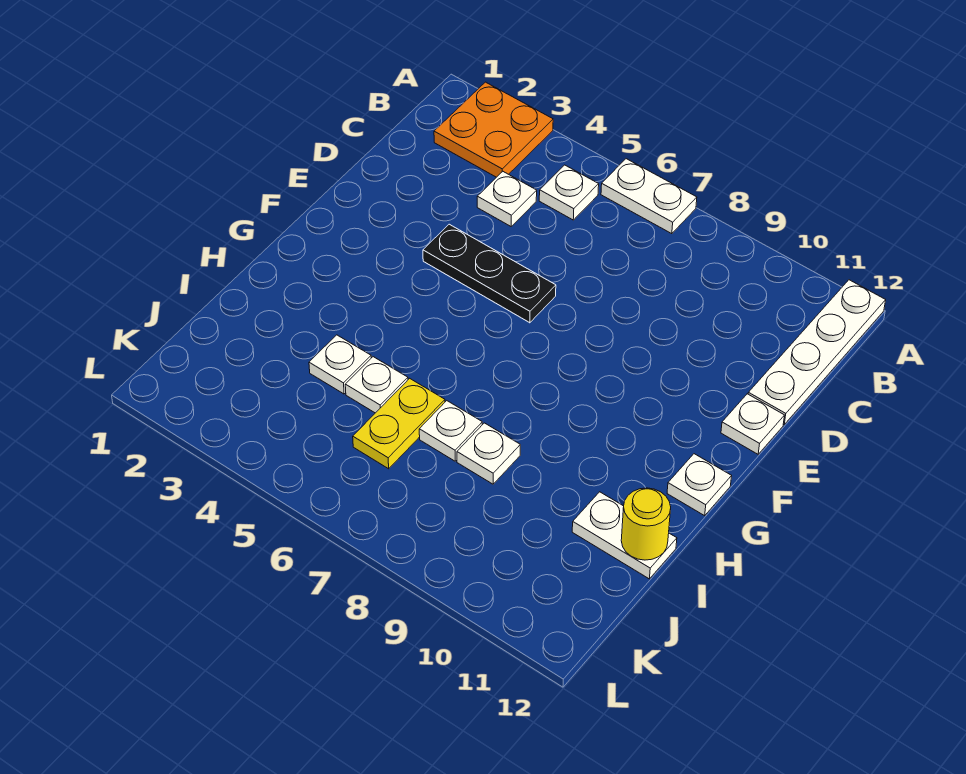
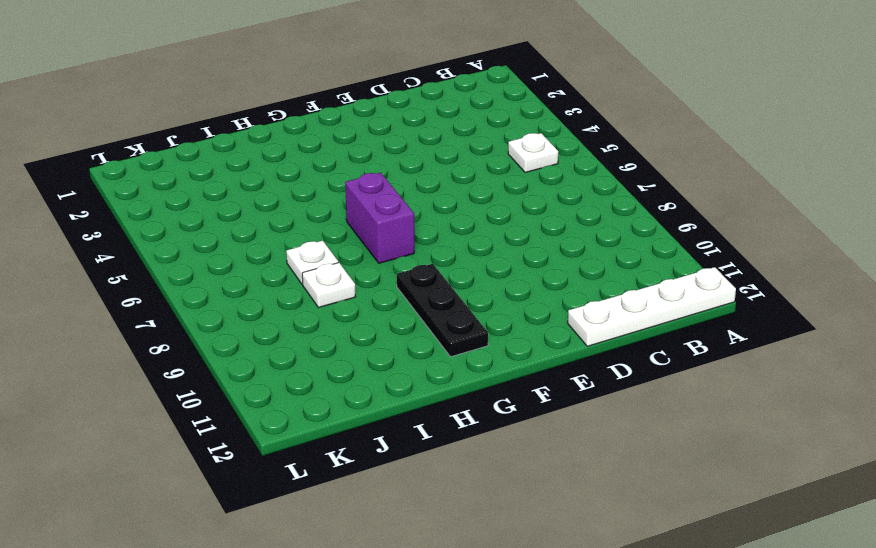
purple brick G6:G7 level 1 -> none
black plate G9:G11 level 1 -> black plate E4:E6 level 1
none -> orange plate A2:B3 level 1
none -> white plate A6:A7 level 1
none -> white plate C4 level 1

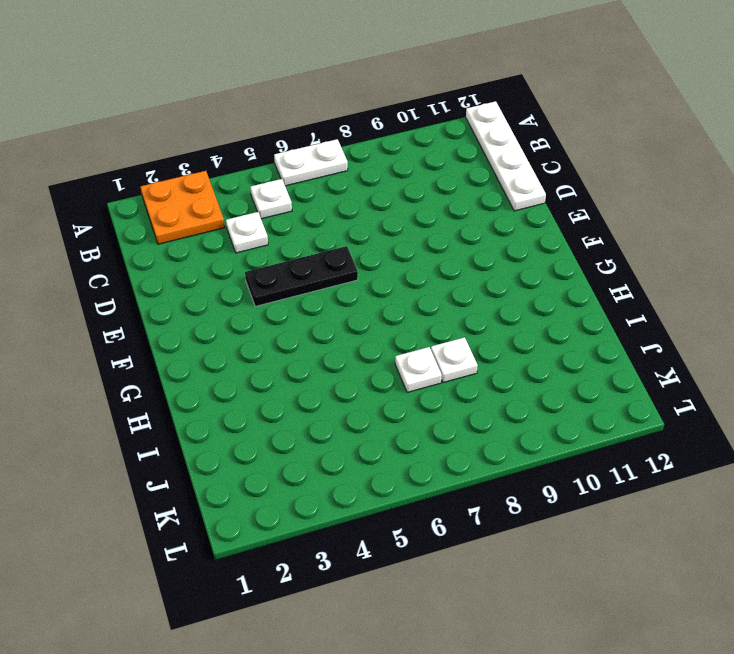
none -> white plate E12 level 1
none -> white plate G12 level 1
none -> white plate I4 level 1

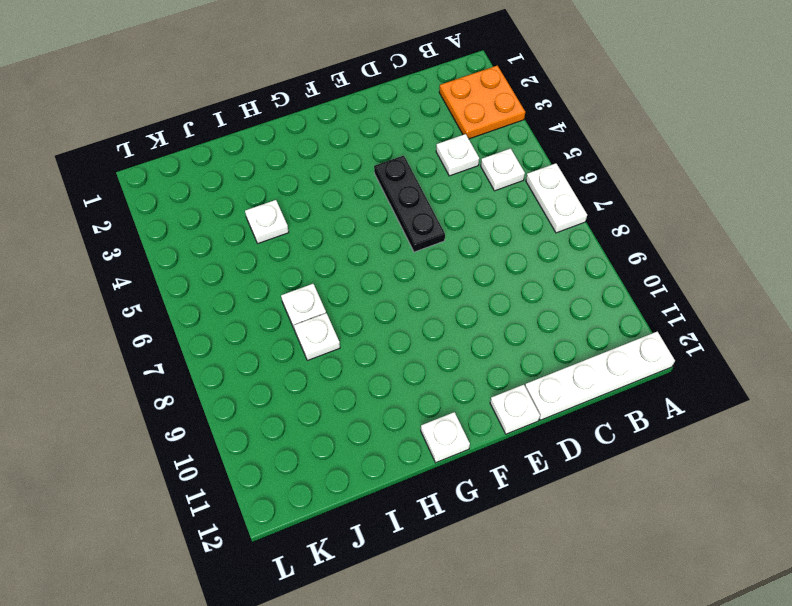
none -> white plate I5 level 1
none -> yellow plate I6:J6 level 1
none -> white plate I11:I12 level 1

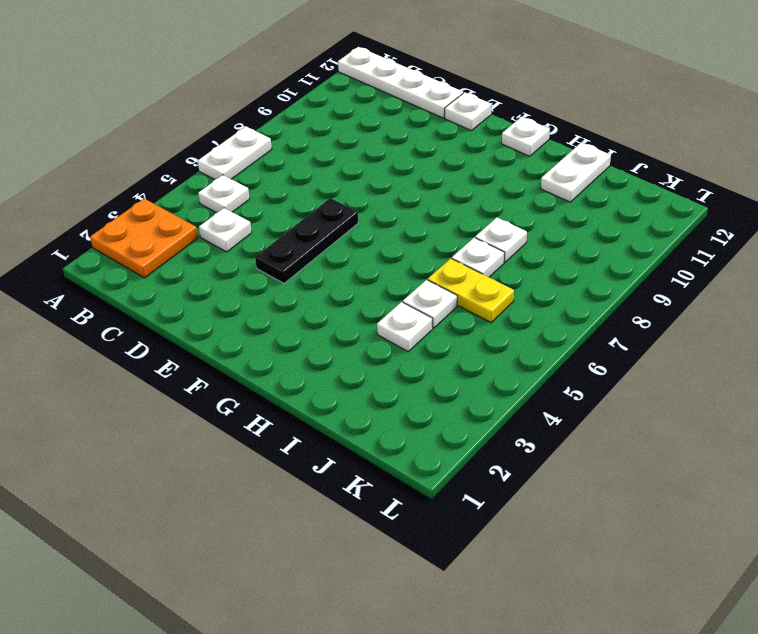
none -> yellow round brick I12 level 2

